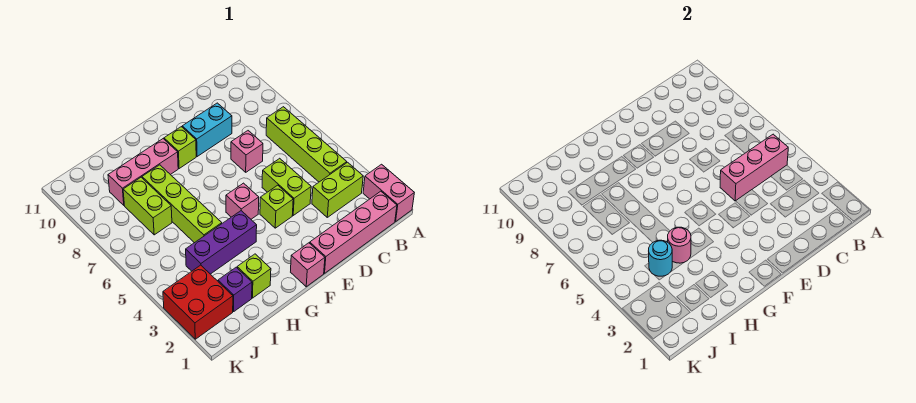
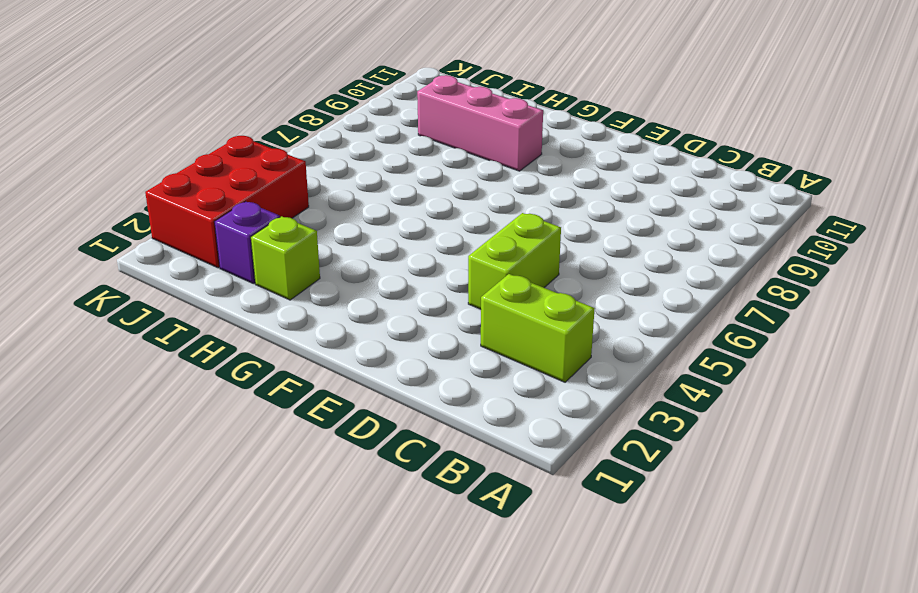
red brick J2:K4 level 1 -> red brick J2:K3 level 1
none -> pink brick A1:A2 level 1
none -> pink brick B1:E1 level 1
none -> lime brick B4:B7 level 1

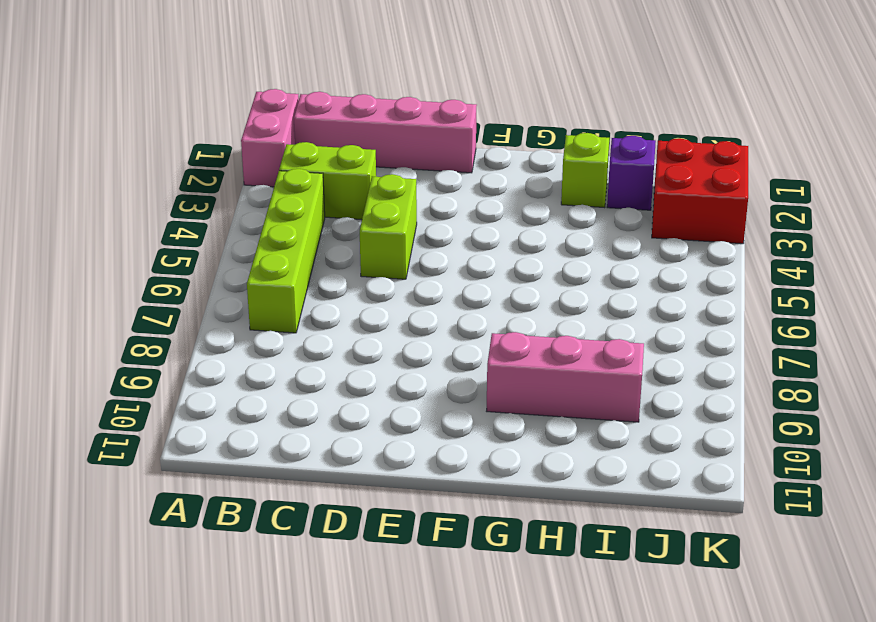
none -> pink brick D7 level 1
none -> cyan brick D9:E9 level 1
none -> lime brick E4 level 1

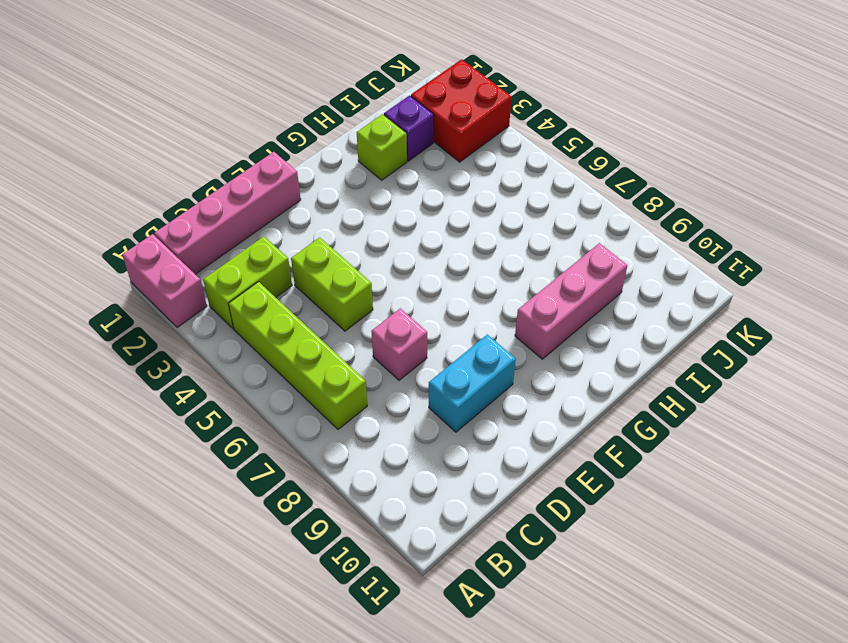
none -> lime brick E4 level 1
none -> pink brick F1 level 1
none -> pink brick F5 level 1

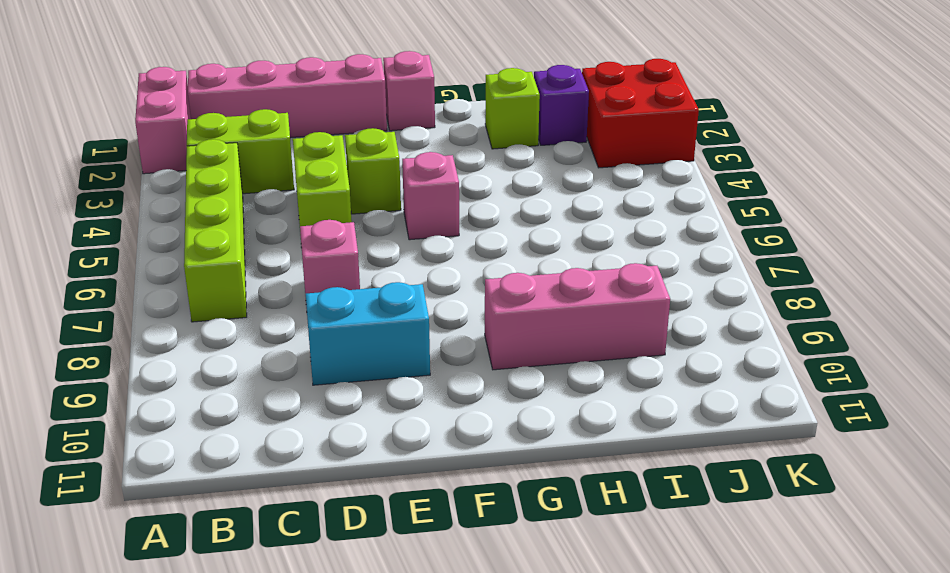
none -> lime brick F9 level 1
none -> purple brick G4:I4 level 1
none -> lime brick H5:H8 level 1

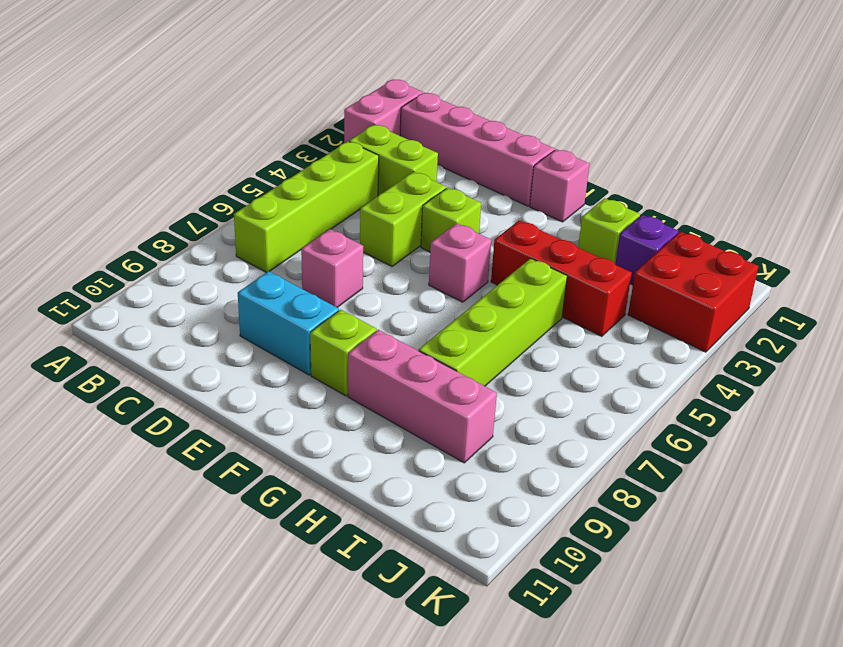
red brick G4:I4 level 1 -> purple brick G4:I4 level 1
none -> lime brick I7:I8 level 1
none -> pink brick B5:D5 level 2
none -> pink round brick H4 level 2

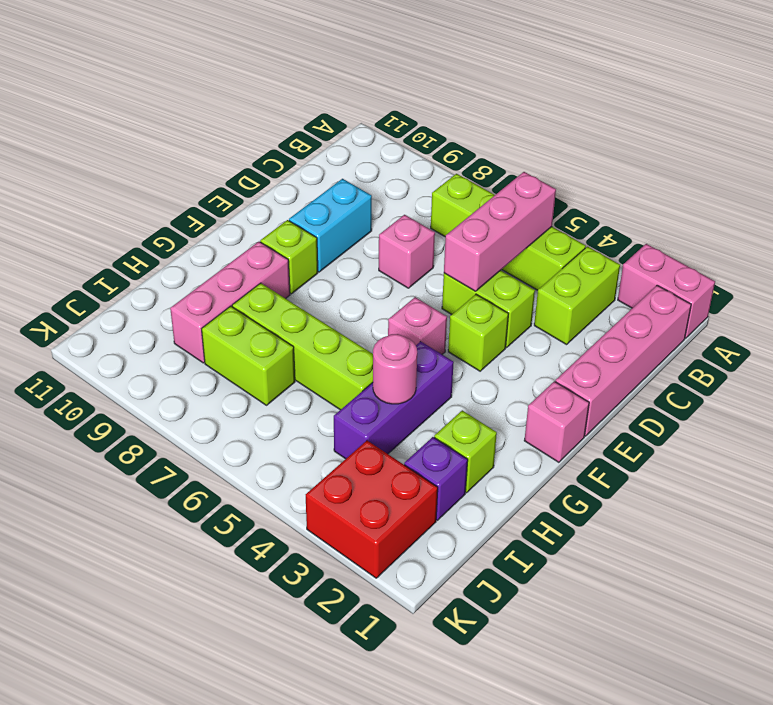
none -> cyan round brick I4 level 2

